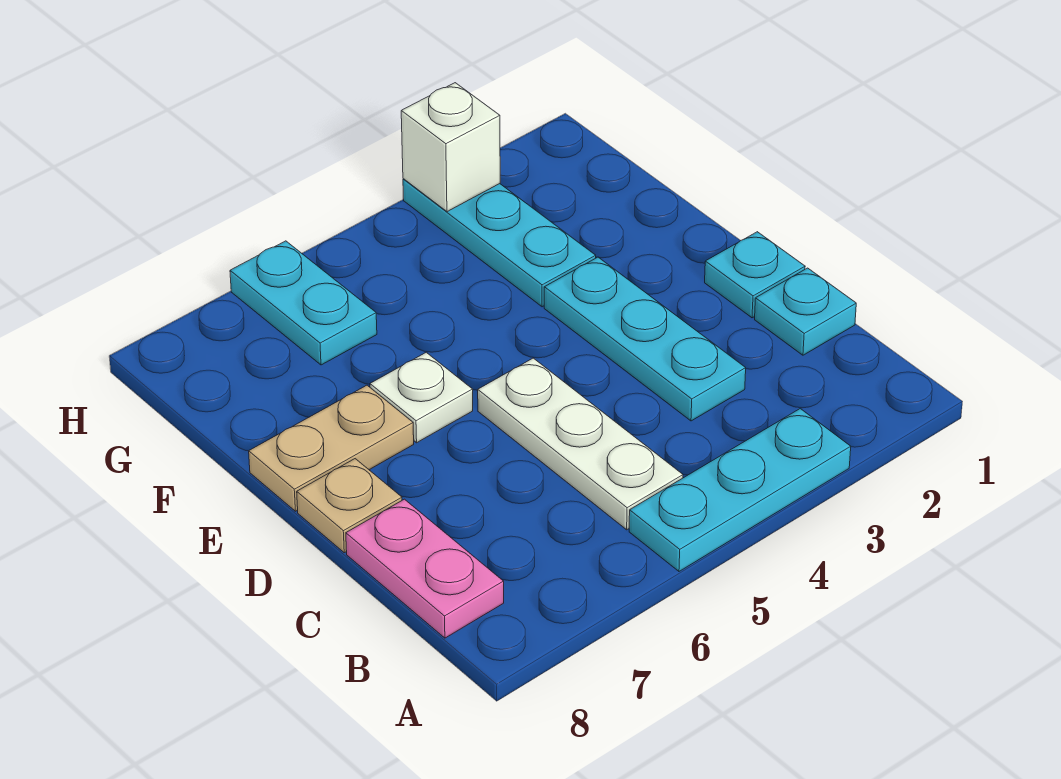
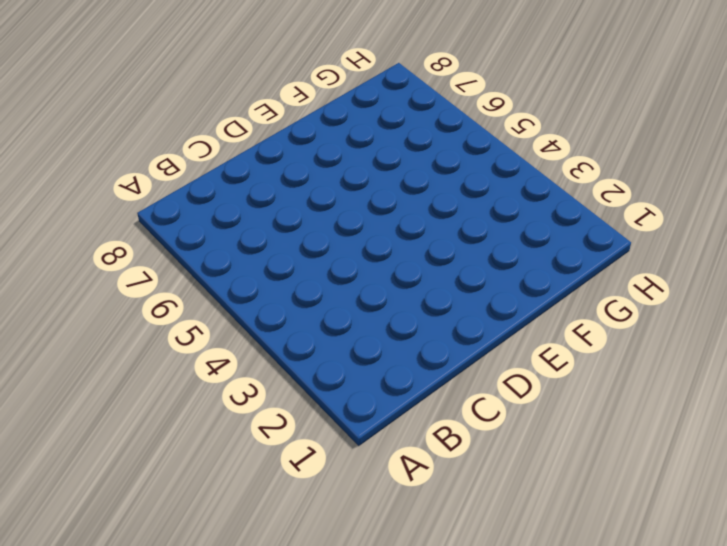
none -> cyan plate A3:A5 level 1
none -> white plate B5:D5 level 1
none -> pink plate B8:C8 level 1

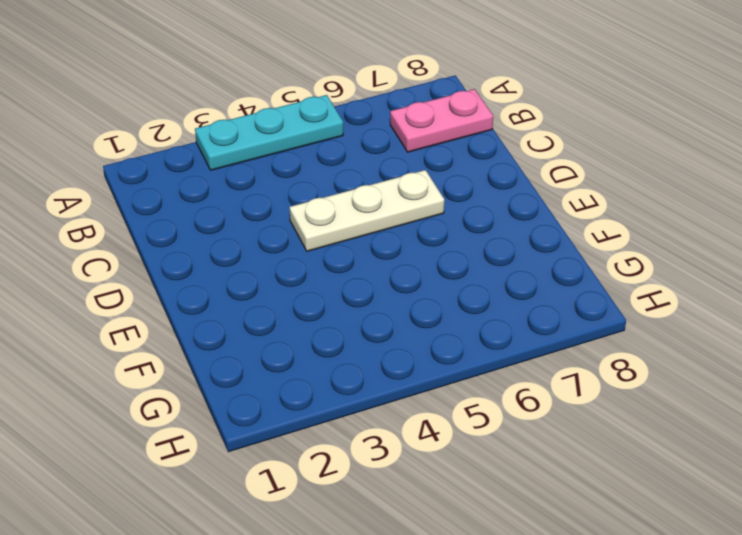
pink plate B7:B8 level 1 -> pink plate B8:C8 level 1
white plate D4:D6 level 1 -> white plate B5:D5 level 1
none -> cyan plate C1 level 1
none -> cyan plate C3:E3 level 1
none -> cyan plate D1 level 1

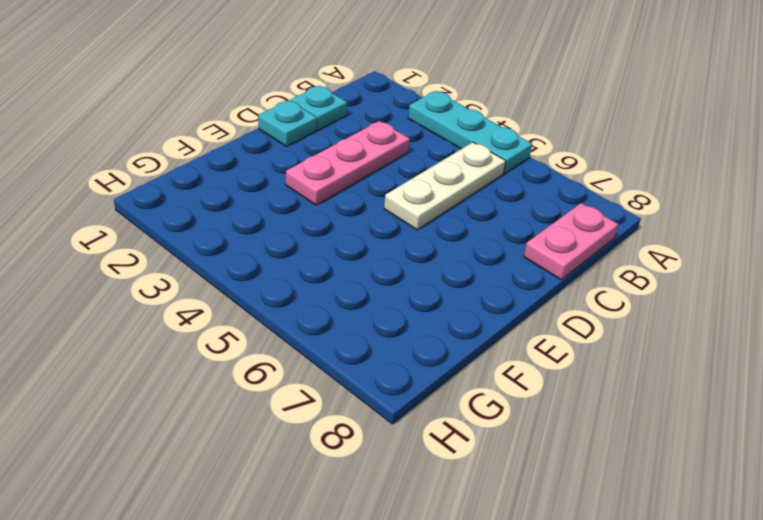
pink plate C3:E3 level 1 -> cyan plate C3:E3 level 1
none -> tan plate D8 level 1
none -> white plate E6 level 1
none -> tan plate E7:E8 level 1

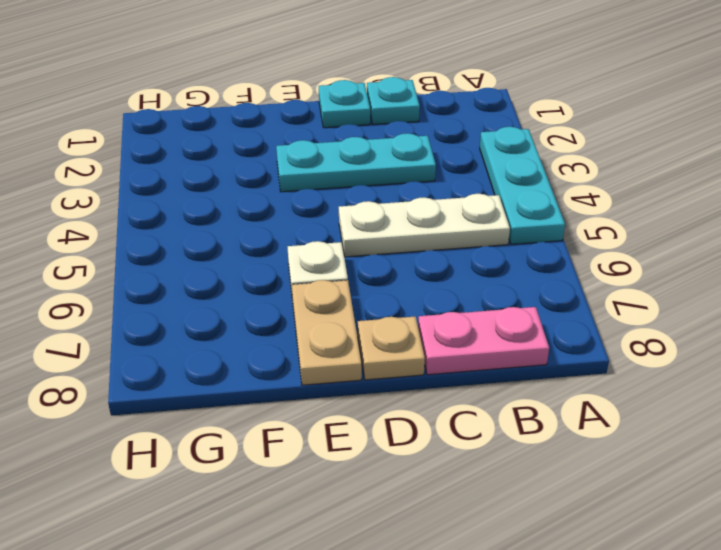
none -> cyan plate F3:H3 level 1
none -> cyan plate G6:H6 level 1
none -> white brick H3 level 2

